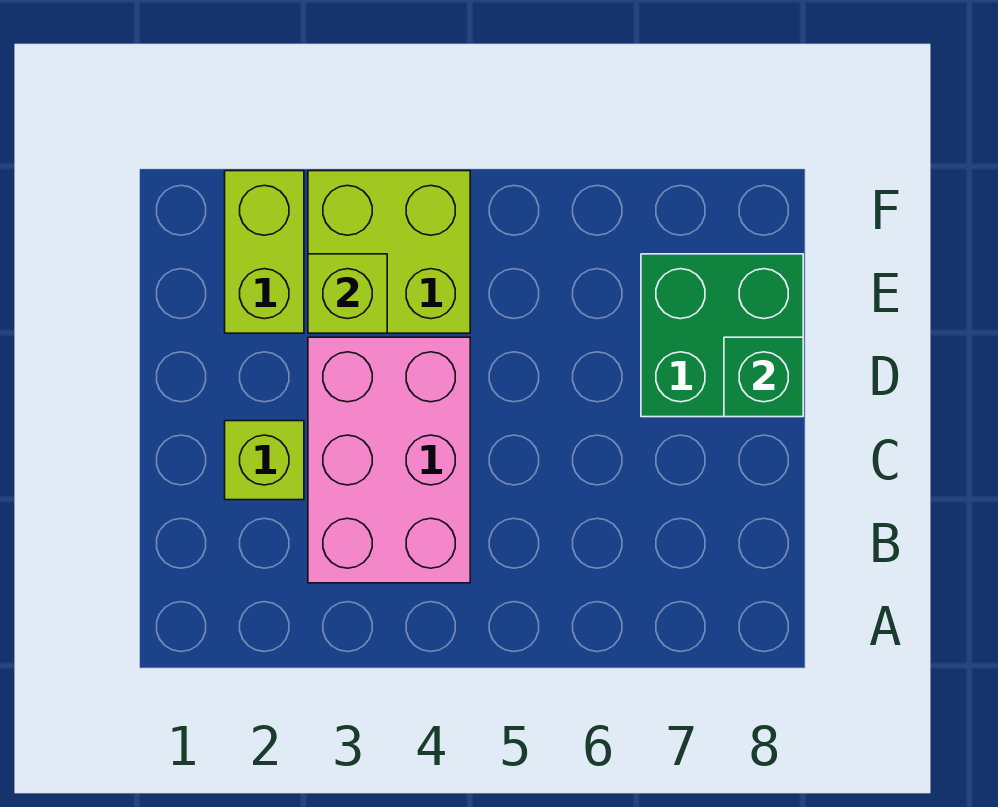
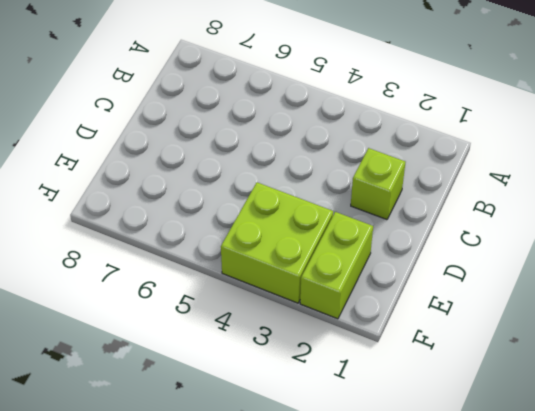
none -> pink brick B3:D4 level 1
none -> green brick D7:E8 level 1

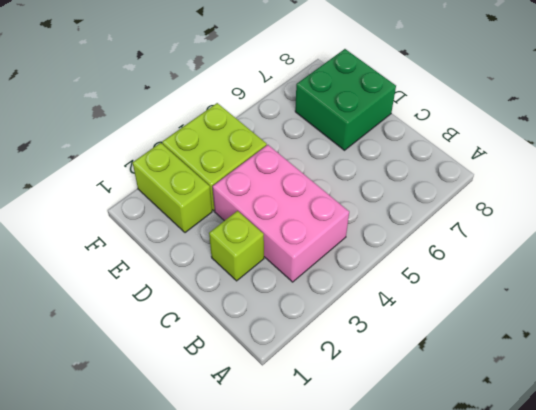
none -> green brick D8 level 2
none -> lime brick E3 level 2

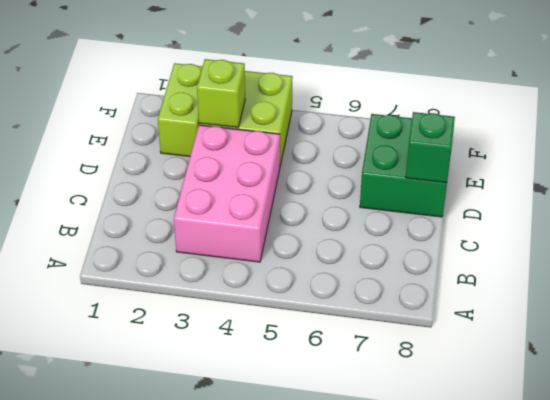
none -> lime brick C2 level 1

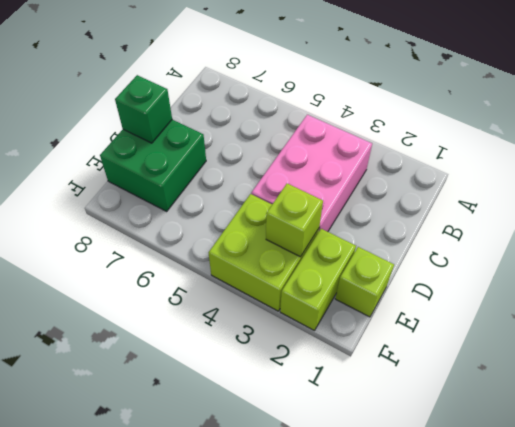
lime brick E1 level 1 -> lime brick C2 level 1

